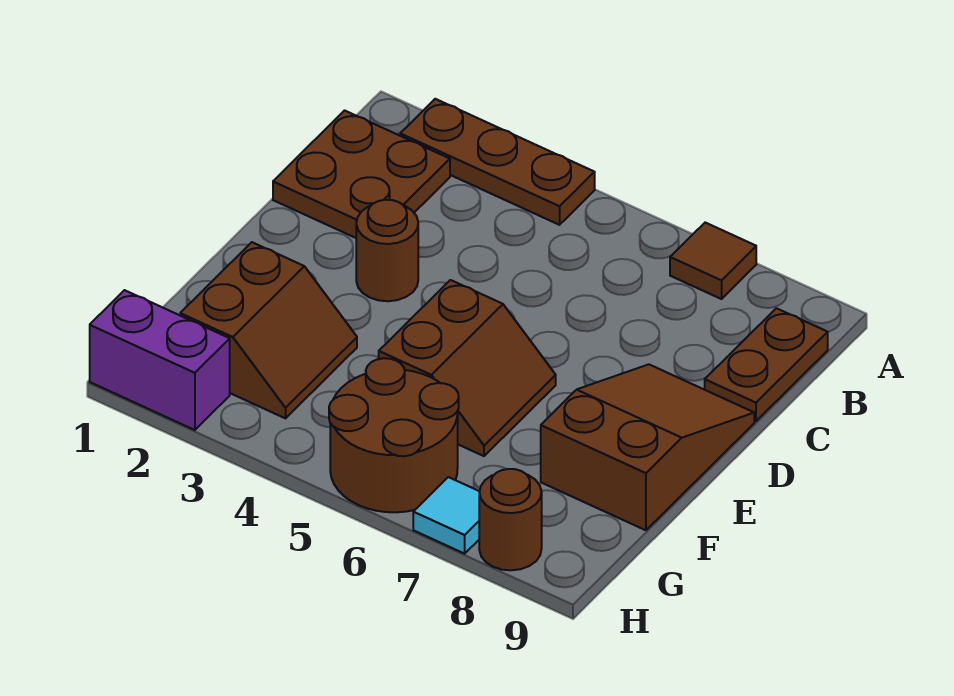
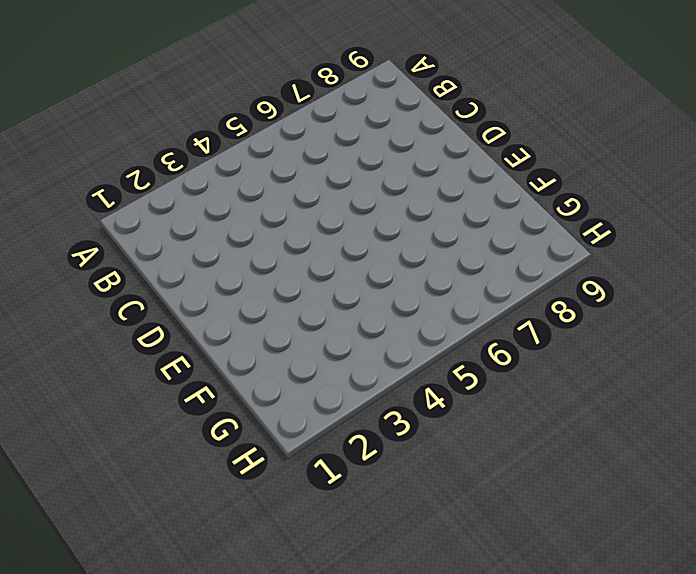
none -> brown plate A2:A4 level 1
none -> brown tile A7 level 1
none -> brown plate B1:C2 level 1

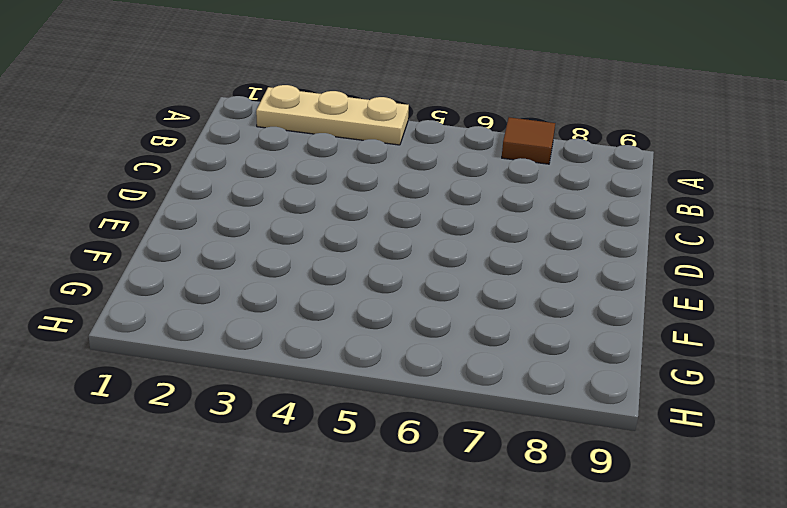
tan plate A2:A4 level 1 -> brown plate A2:A4 level 1
none -> brown plate B1:C2 level 1
none -> brown plate B9:C9 level 1
none -> brown round brick D3 level 1

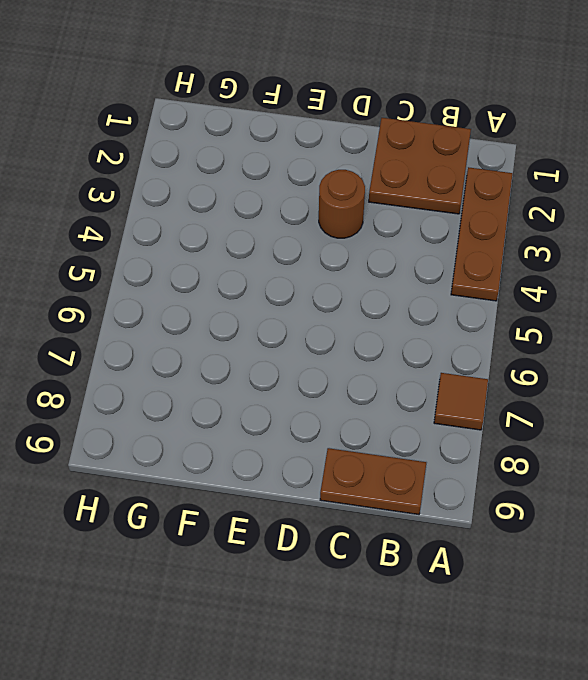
none -> brown slope D8:F9 level 1 top F
none -> brown slope E5:F6 level 1 top 5
none -> brown slope F2:G3 level 1 top 2

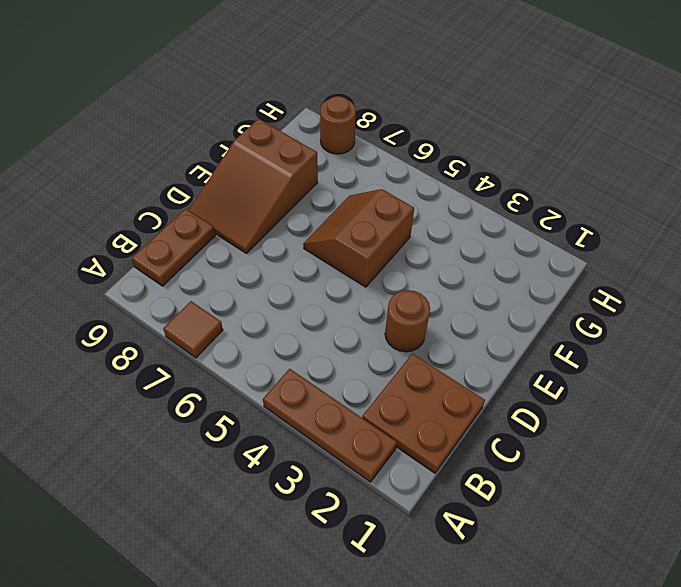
none -> brown slope F2:G3 level 1 top 2
none -> brown round brick G5:H6 level 1
none -> purple brick H1:H2 level 1

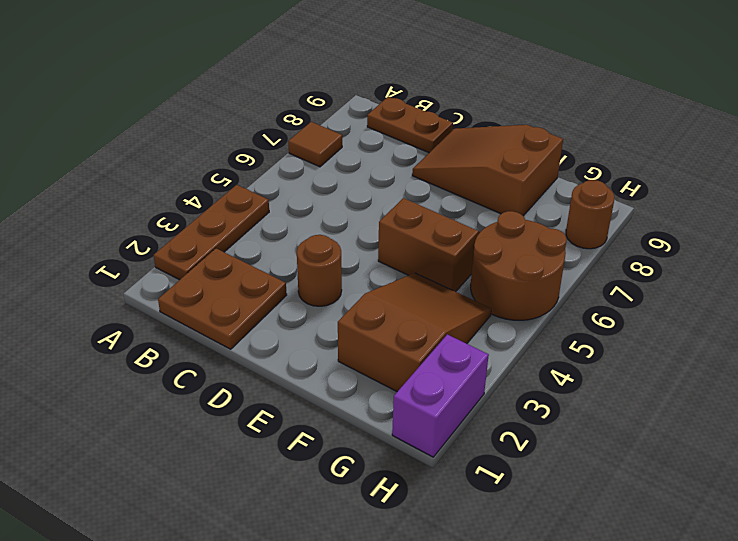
brown slope F2:G4 level 1 top 2 -> brown slope F2:G3 level 1 top 2
none -> cyan tile H7 level 1

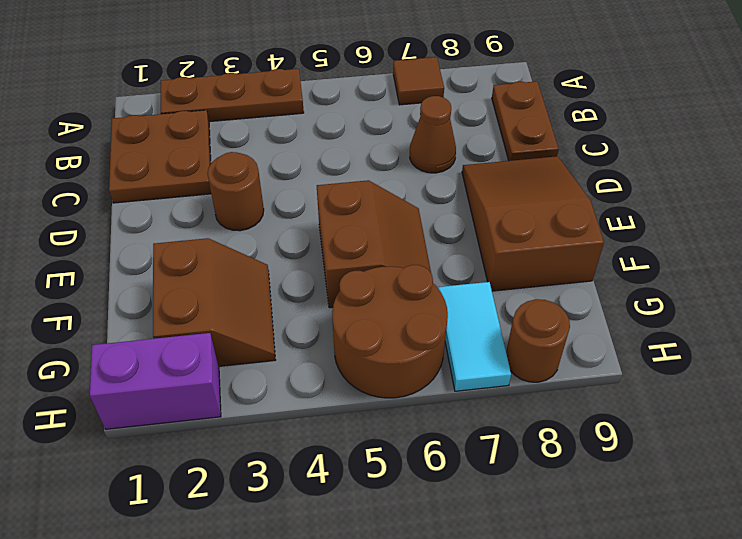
brown cone C7 level 1 -> none
cyan tile G7:H7 level 1 -> cyan tile H7 level 1

